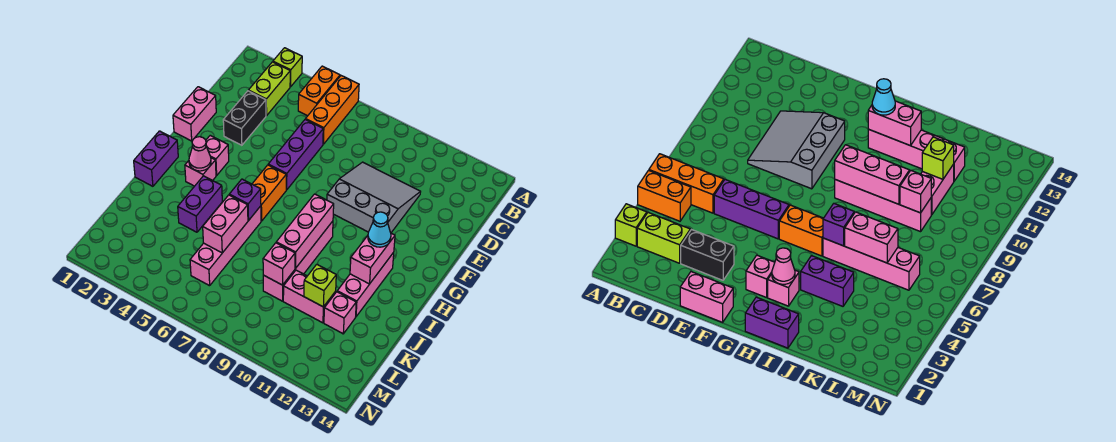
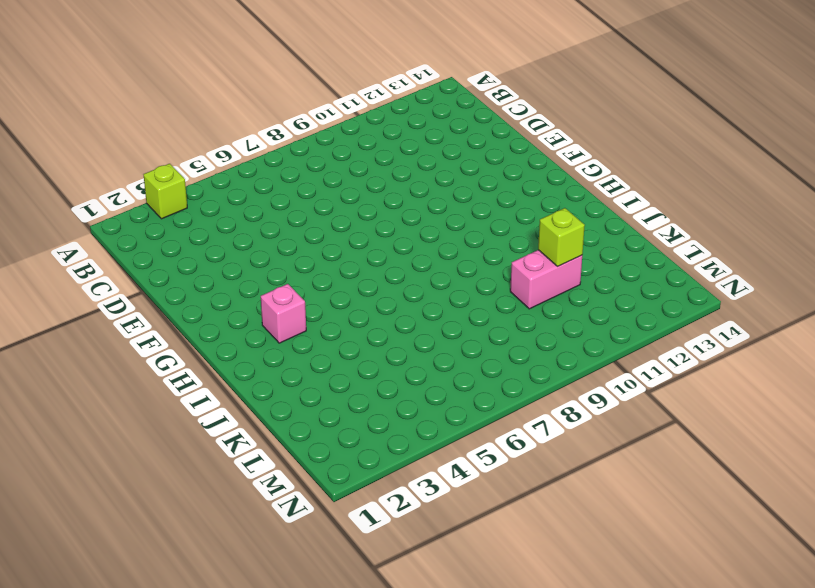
none -> orange brick A5:B5 level 1
none -> orange brick A6:C6 level 1
none -> lime brick B3:C3 level 1

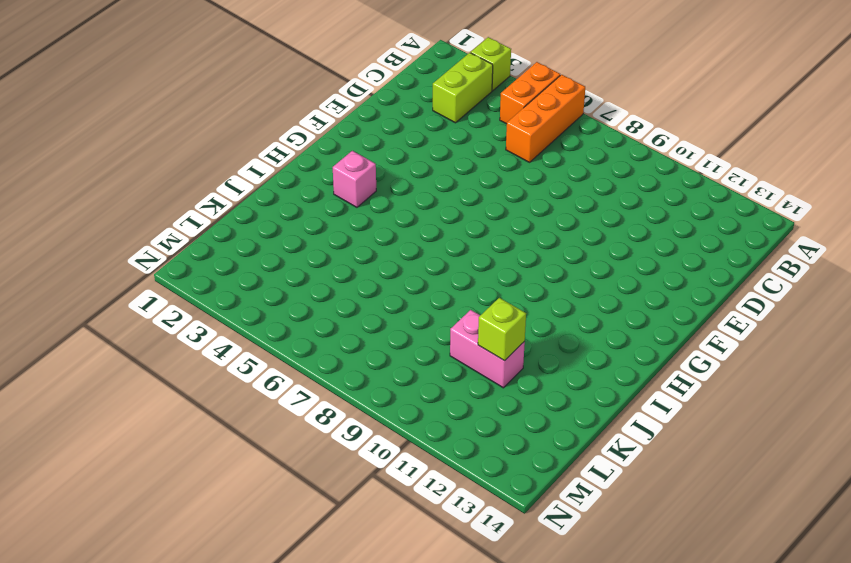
none -> black brick D3:E3 level 1
none -> purple brick D6:F6 level 1
none -> grey slope D9:F11 level 1 top F

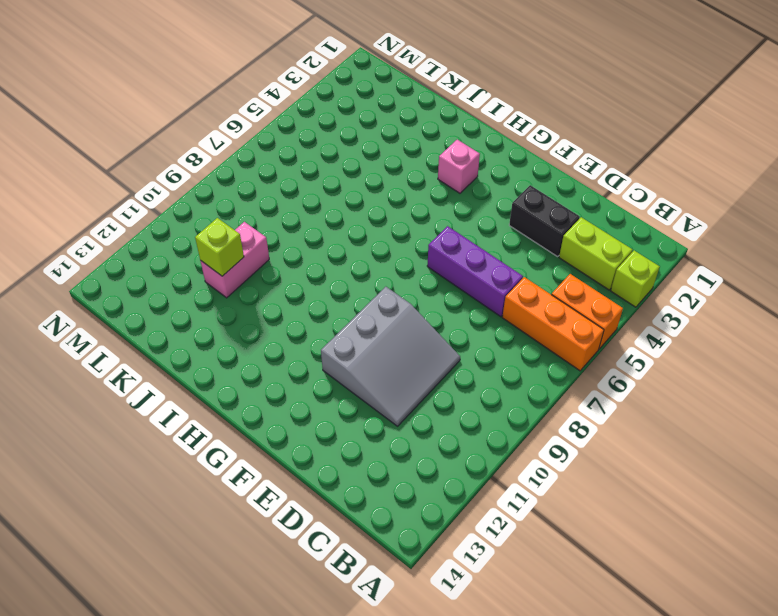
none -> pink brick E1:F1 level 1
none -> pink brick G3 level 1
none -> orange brick G6:H6 level 1

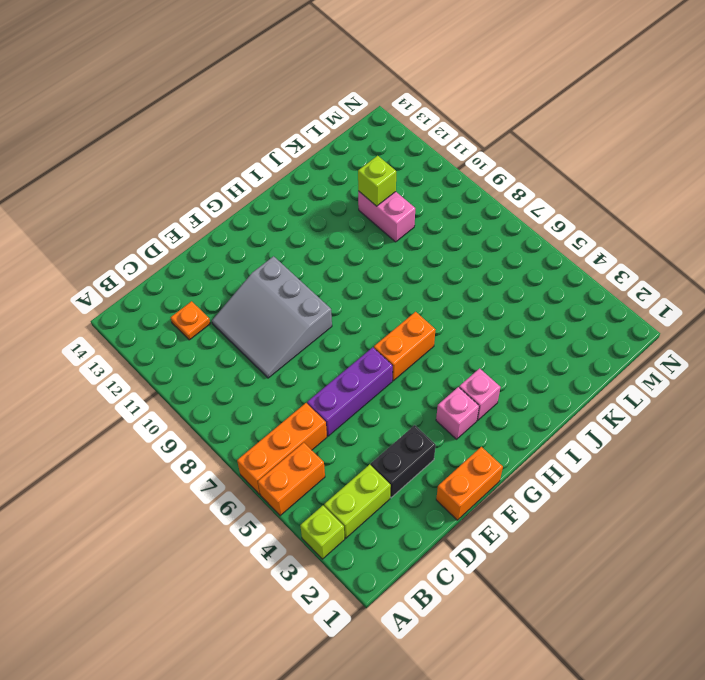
orange plate C12 level 1 -> none
orange brick E1:F1 level 1 -> pink brick E1:F1 level 1
none -> purple brick H1:I1 level 1
none -> pink brick H9:K9 level 1
none -> pink brick H12:J12 level 1

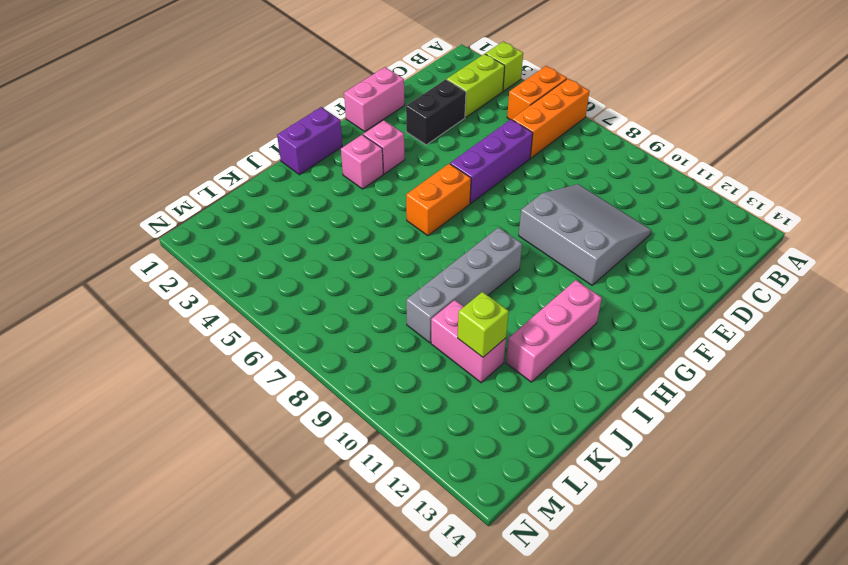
grey brick H9:K9 level 1 -> pink brick H9:K9 level 1
none -> purple brick I4:J4 level 1
none -> pink brick I6:L6 level 1
none -> pink brick K12 level 1

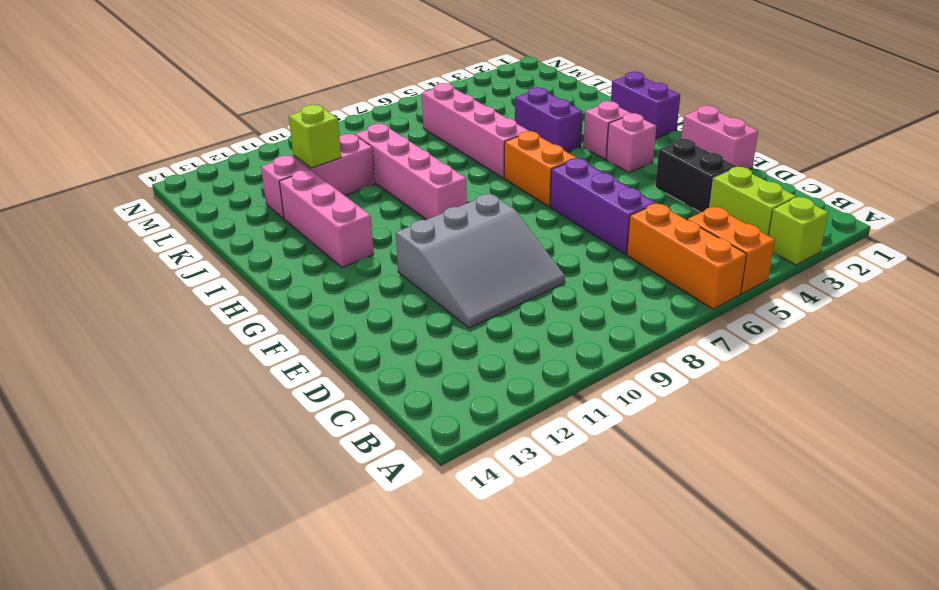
none -> pink cone H3 level 2
none -> pink brick H9:J9 level 2
none -> pink brick H12:I12 level 2

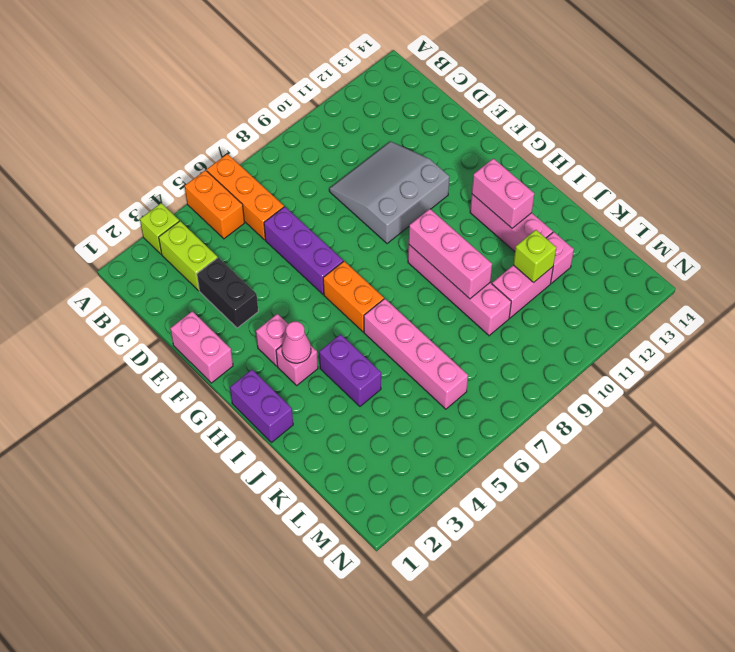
none -> purple brick I6 level 2
none -> pink brick J6:K6 level 2
none -> pink brick K9 level 2

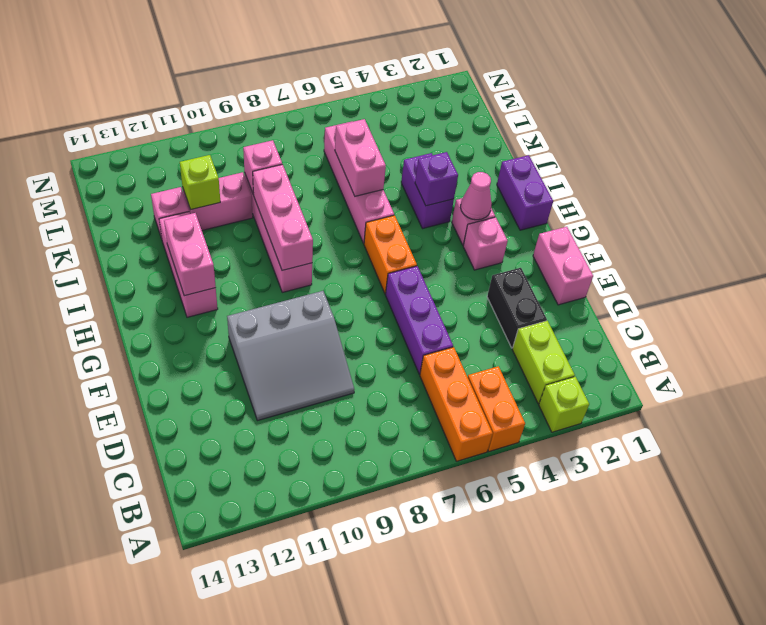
purple brick I4 level 2 -> purple brick I6 level 2
none -> cyan cone H12 level 3

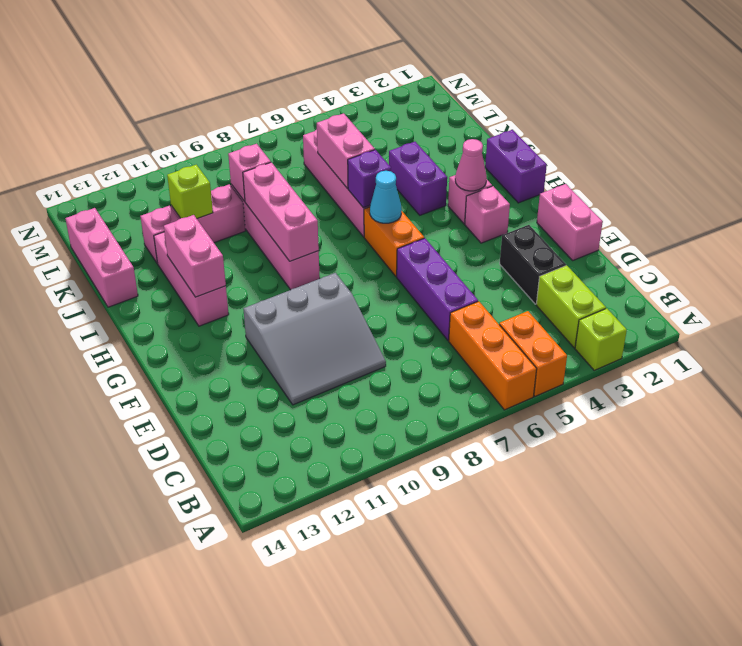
cyan cone H6 level 2 -> cyan cone H12 level 3
pink brick J14:L14 level 1 -> none

